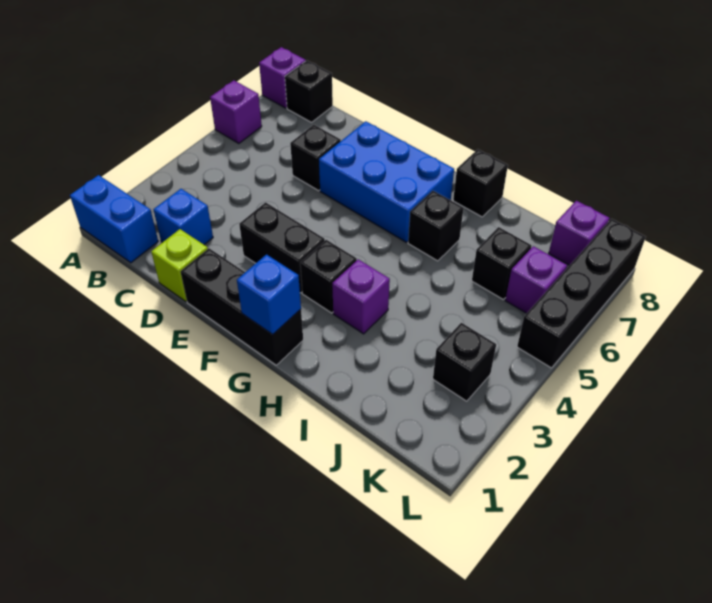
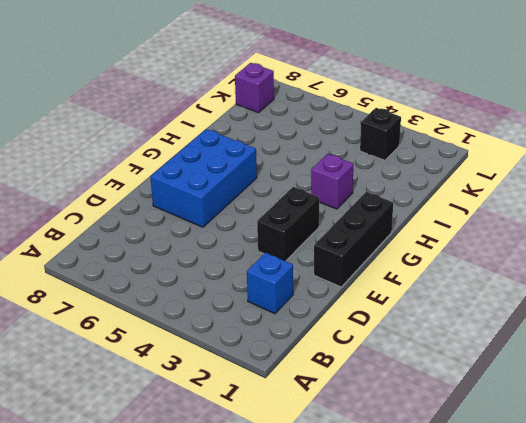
none -> blue brick A1:B1 level 1
none -> purple brick A6 level 1
none -> purple brick A8 level 1

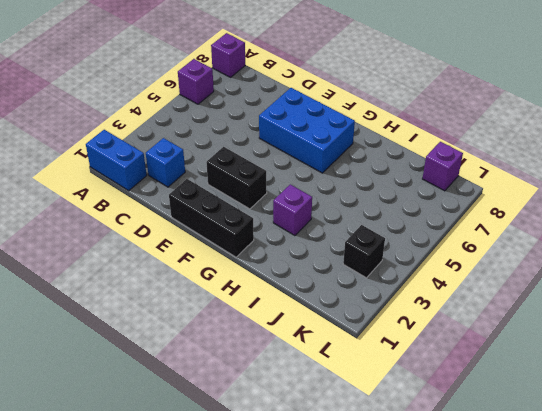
none -> black brick B8 level 1
none -> lime brick D1 level 1
none -> black brick D6 level 1

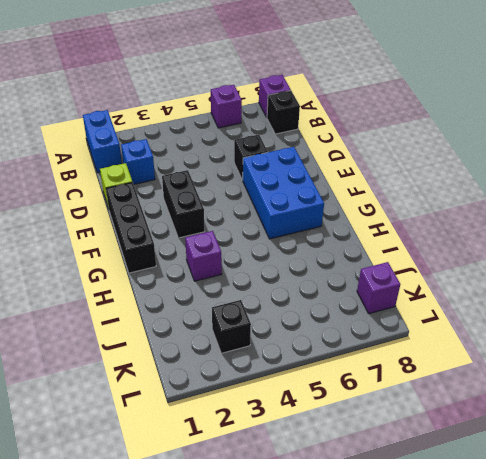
none -> black brick G3 level 1
none -> black brick H6 level 1
none -> black brick H8 level 1

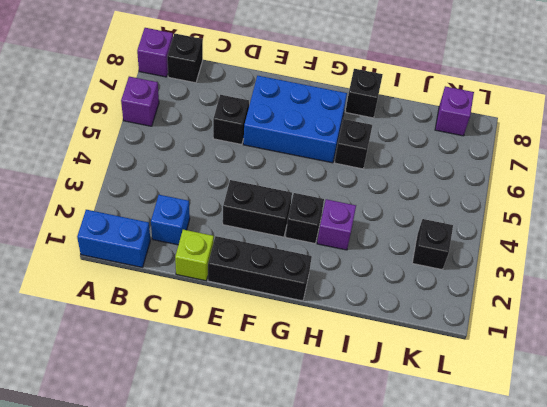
none -> black brick J6 level 1
none -> purple brick K6 level 1
none -> black brick L5:L8 level 1

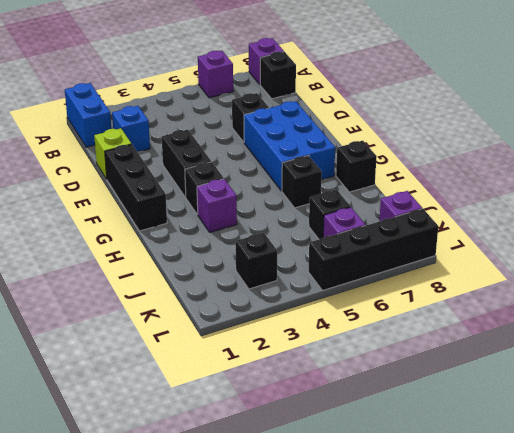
none -> blue brick G1 level 2

